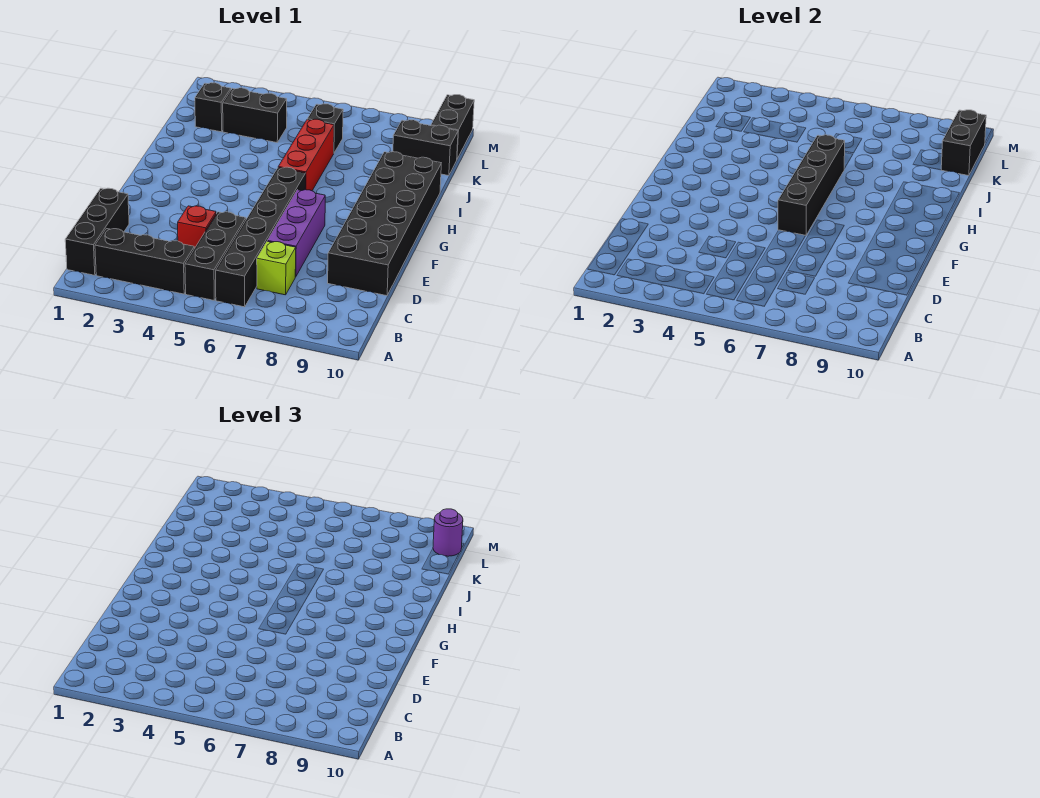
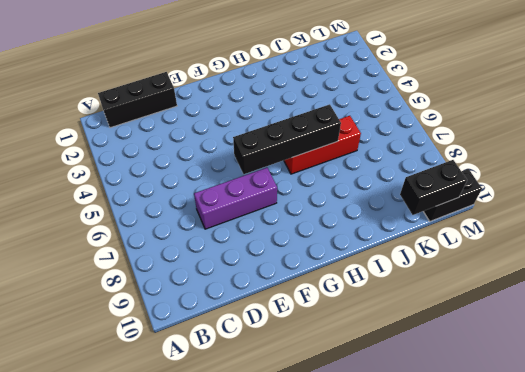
none -> black brick B2:B4 level 1
none -> black brick B5:D5 level 1
none -> black brick B6:G6 level 1

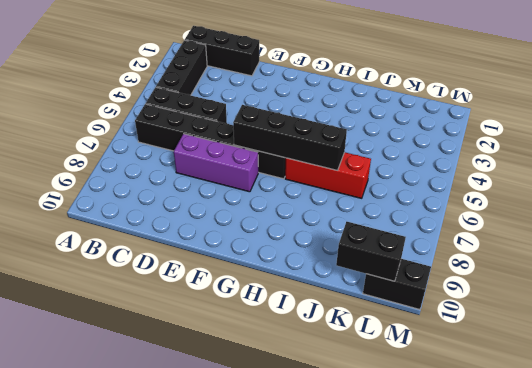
none -> lime brick C7 level 1
none -> red brick D4 level 1
none -> black brick D9:I10 level 1

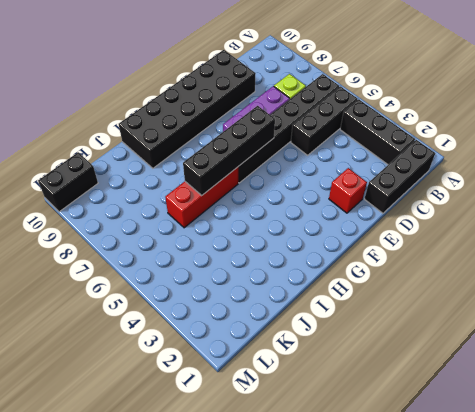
red brick E2 level 1 -> red brick D4 level 1
none -> black brick K2 level 1
none -> black brick K3:K4 level 1
none -> black brick K6 level 1

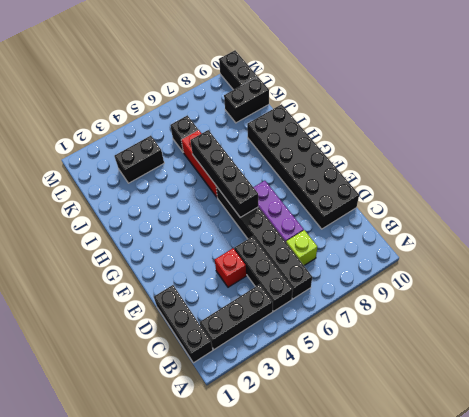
none -> black brick K2 level 1
none -> black brick K10:L10 level 2
none -> purple round brick L10 level 3

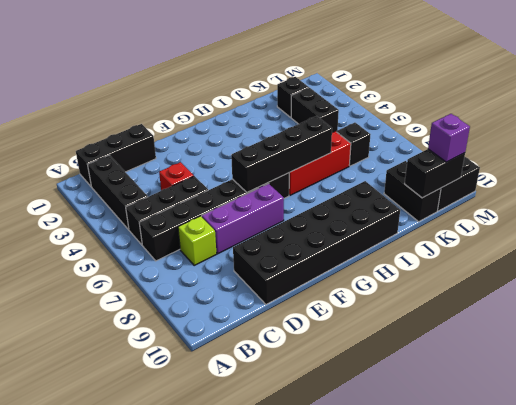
purple brick L10 level 3 -> purple round brick L10 level 3

